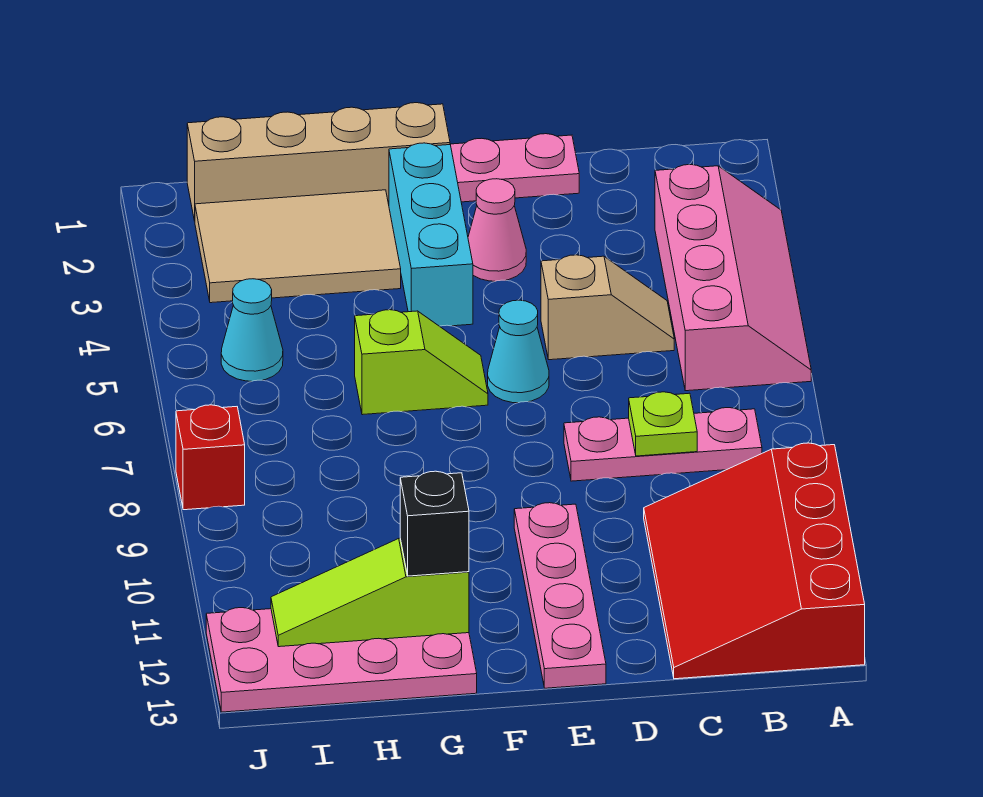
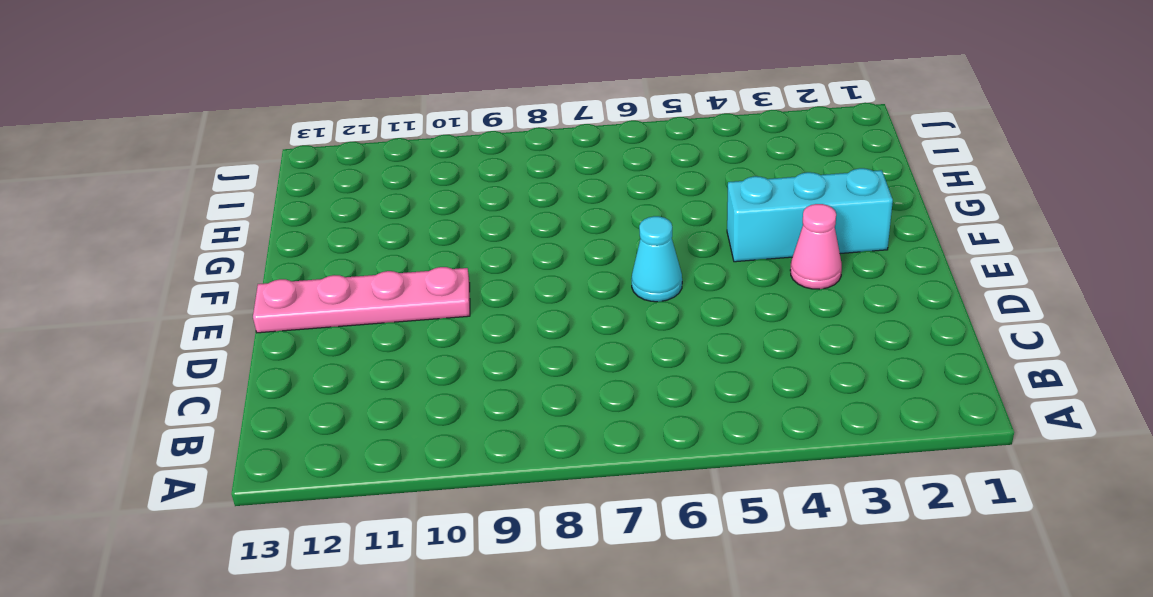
none -> pink slope A3:B6 level 1 top B
none -> red slope A10:C13 level 1 top A
none -> pink plate B8:D8 level 1

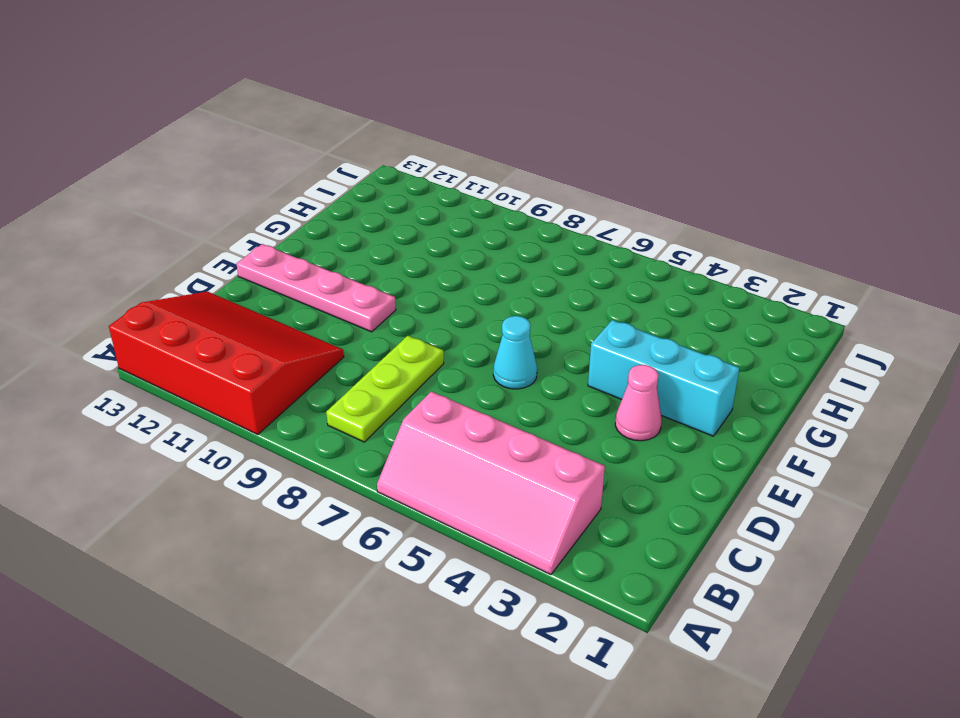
lime plate B8:D8 level 1 -> pink plate B8:D8 level 1
none -> tan slope C5:D5 level 1 top D
none -> pink plate D1:E1 level 1
none -> tan brick F1:I1 level 1

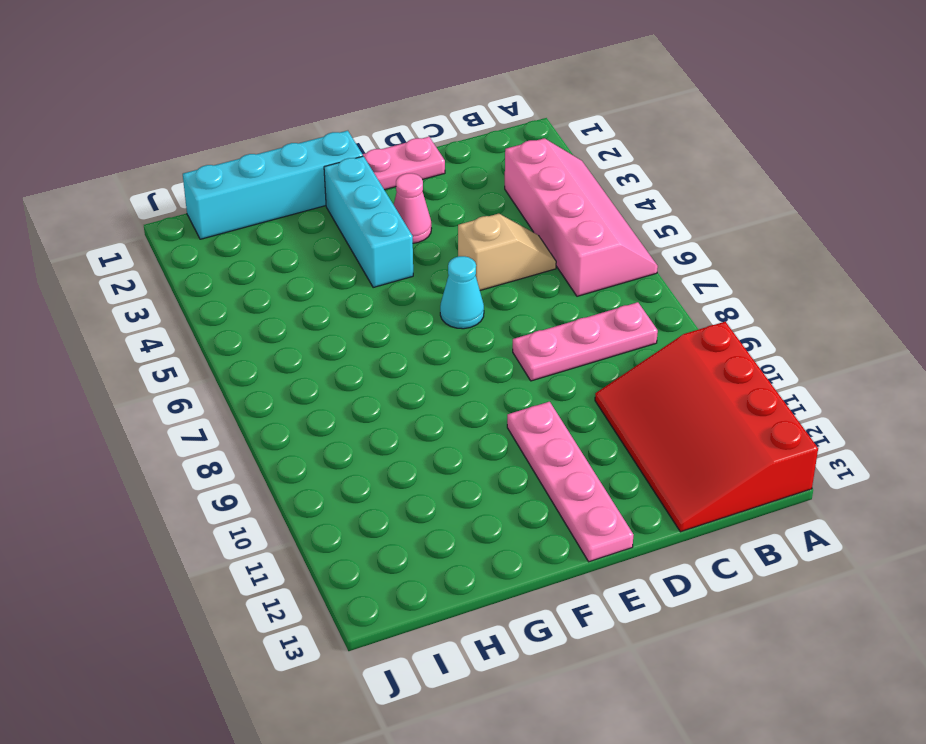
cyan brick F1:I1 level 1 -> tan brick F1:I1 level 1
none -> lime slope F6:G6 level 1 top G
none -> tan tile G2:I3 level 1
none -> pink plate G12:J13 level 1

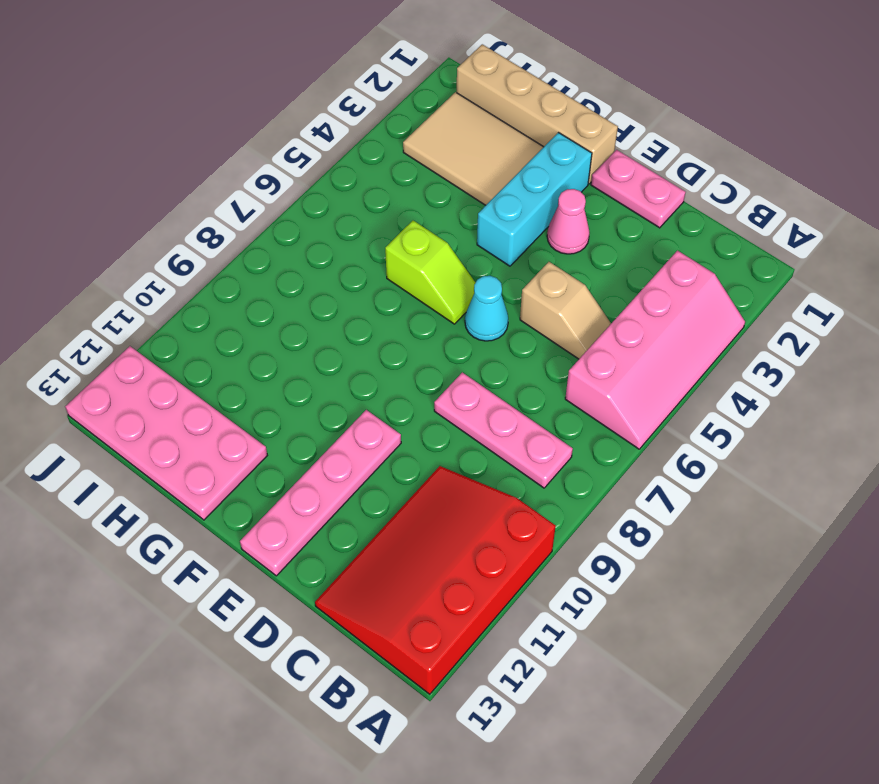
none -> cyan cone I5 level 1
none -> red brick J8 level 1
none -> lime plate C8 level 2

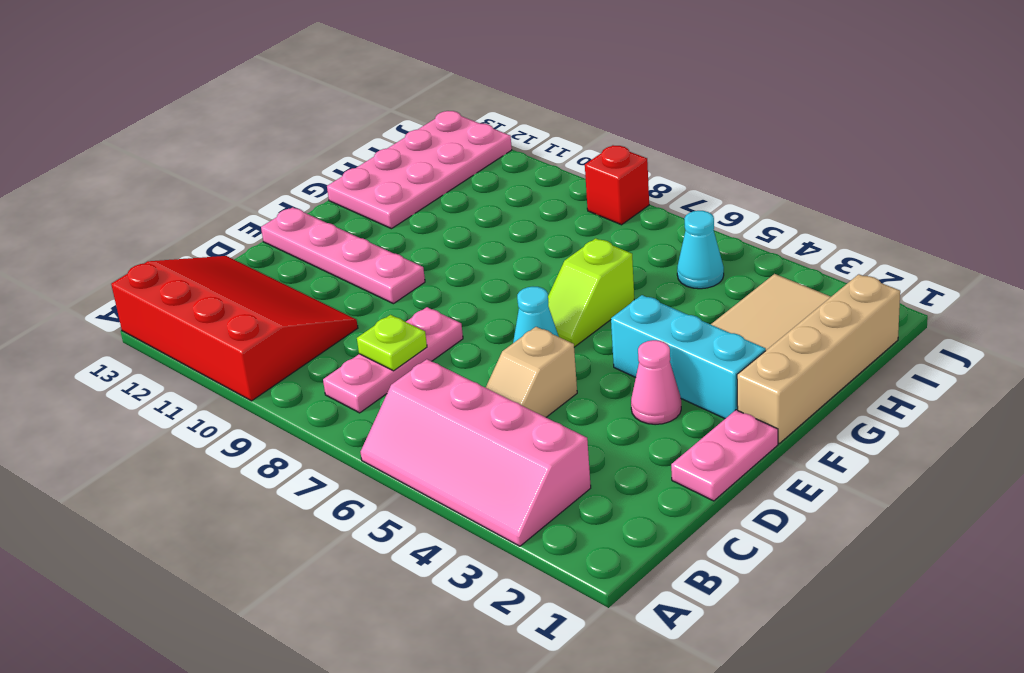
none -> lime slope G12:I12 level 2 top G
none -> black brick G12 level 3

